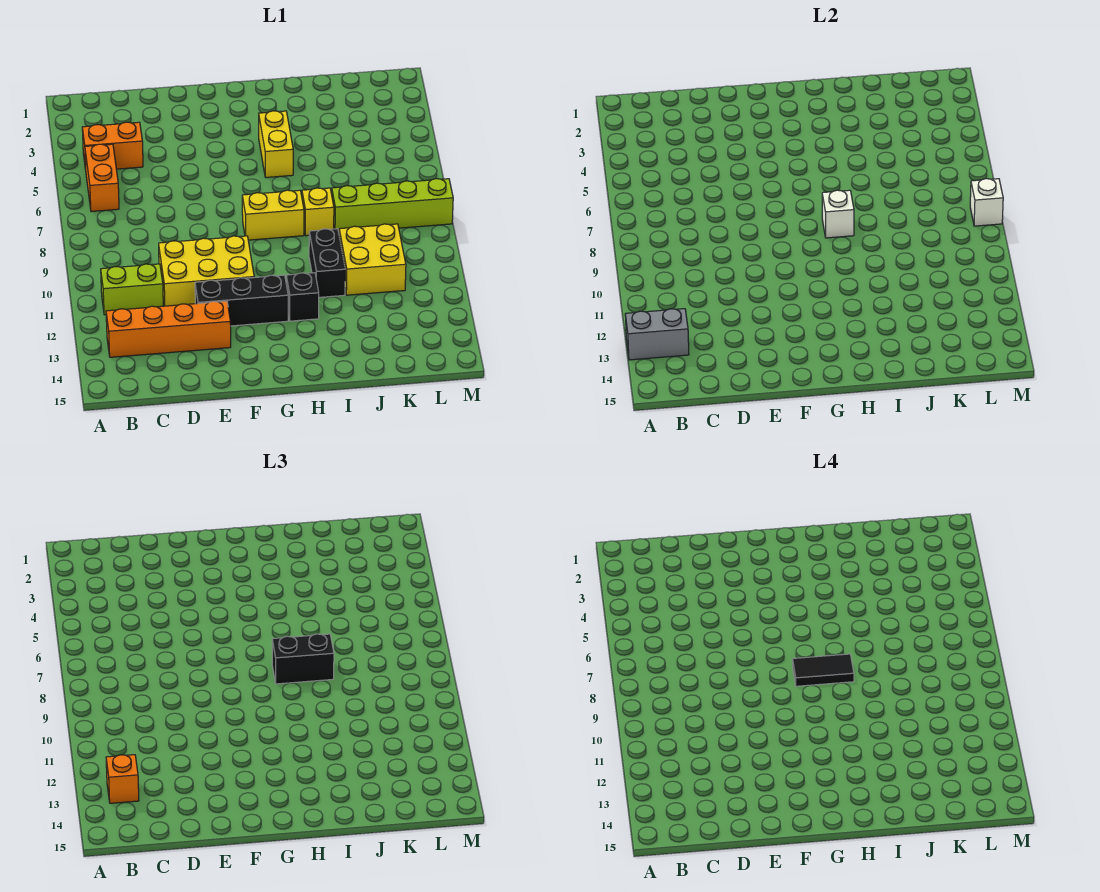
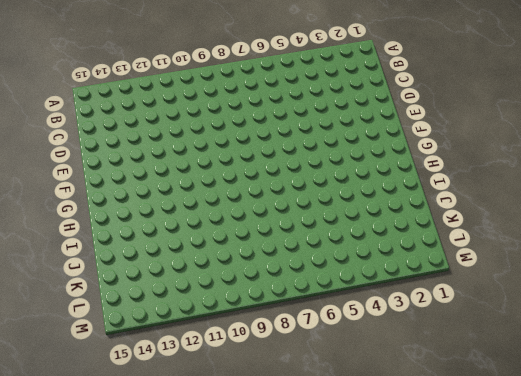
none -> orange brick B4:C4 level 1
none -> orange brick B5:B6 level 1
none -> lime brick B11:C11 level 1

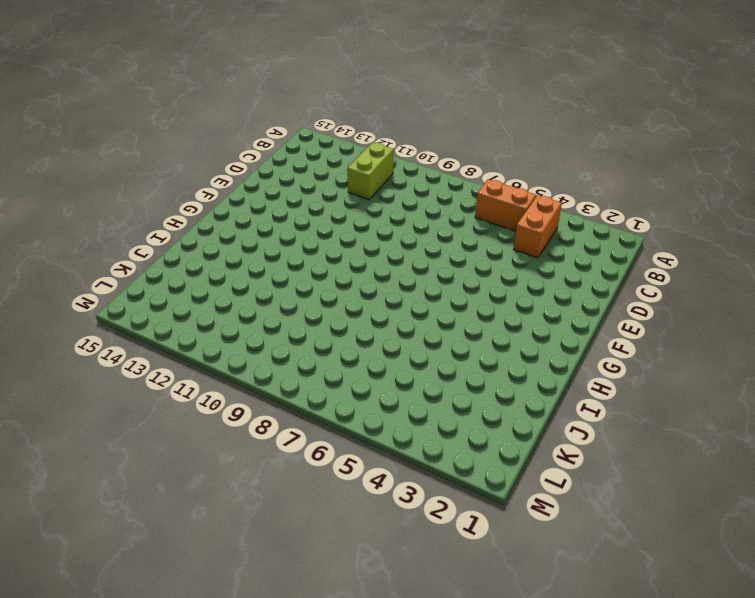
none -> orange brick B13:E13 level 1
none -> yellow brick D10:F11 level 1
none -> black brick E12:G12 level 1

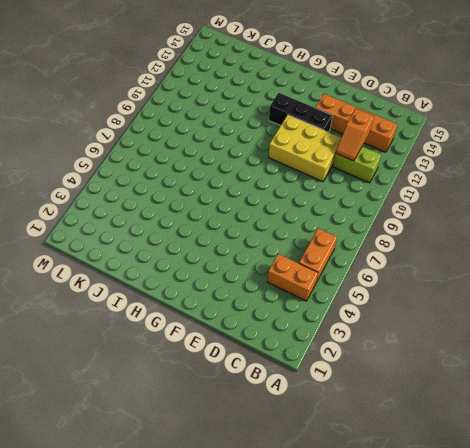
orange slope C11:C12 level 2 top 12 -> none
none -> yellow brick G8:H8 level 1
none -> yellow brick H4:H5 level 1
none -> black brick H12 level 1

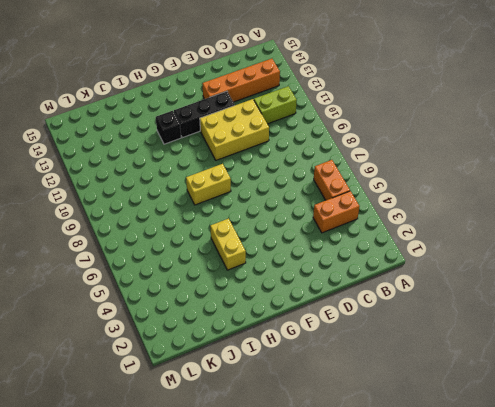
none -> yellow brick I8 level 1
none -> black brick I10:I11 level 1
none -> lime brick J8:M8 level 1

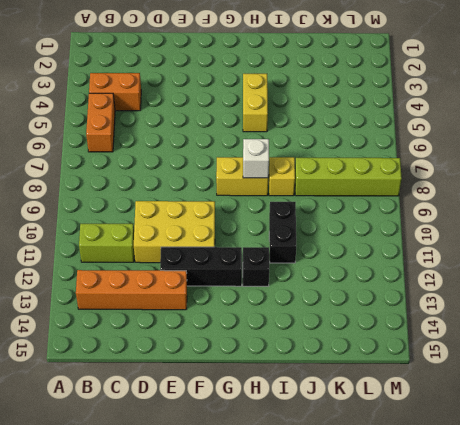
none -> yellow brick J10:K11 level 1
none -> grey brick A13:B13 level 2
none -> white brick M8 level 2

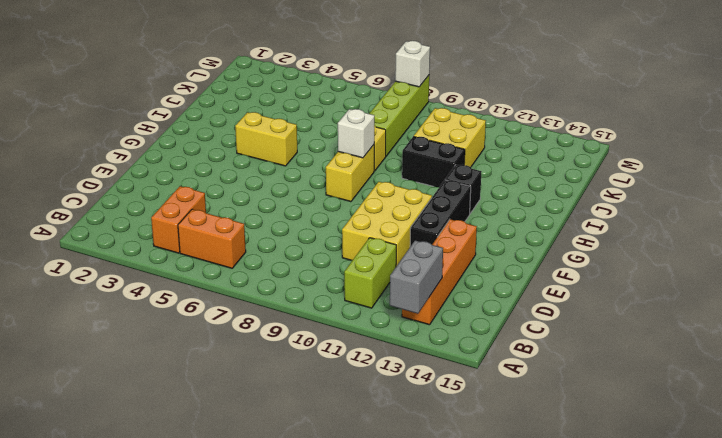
none -> orange brick B13 level 3
none -> black brick H8:I8 level 3
none -> black tile G8:H8 level 4

